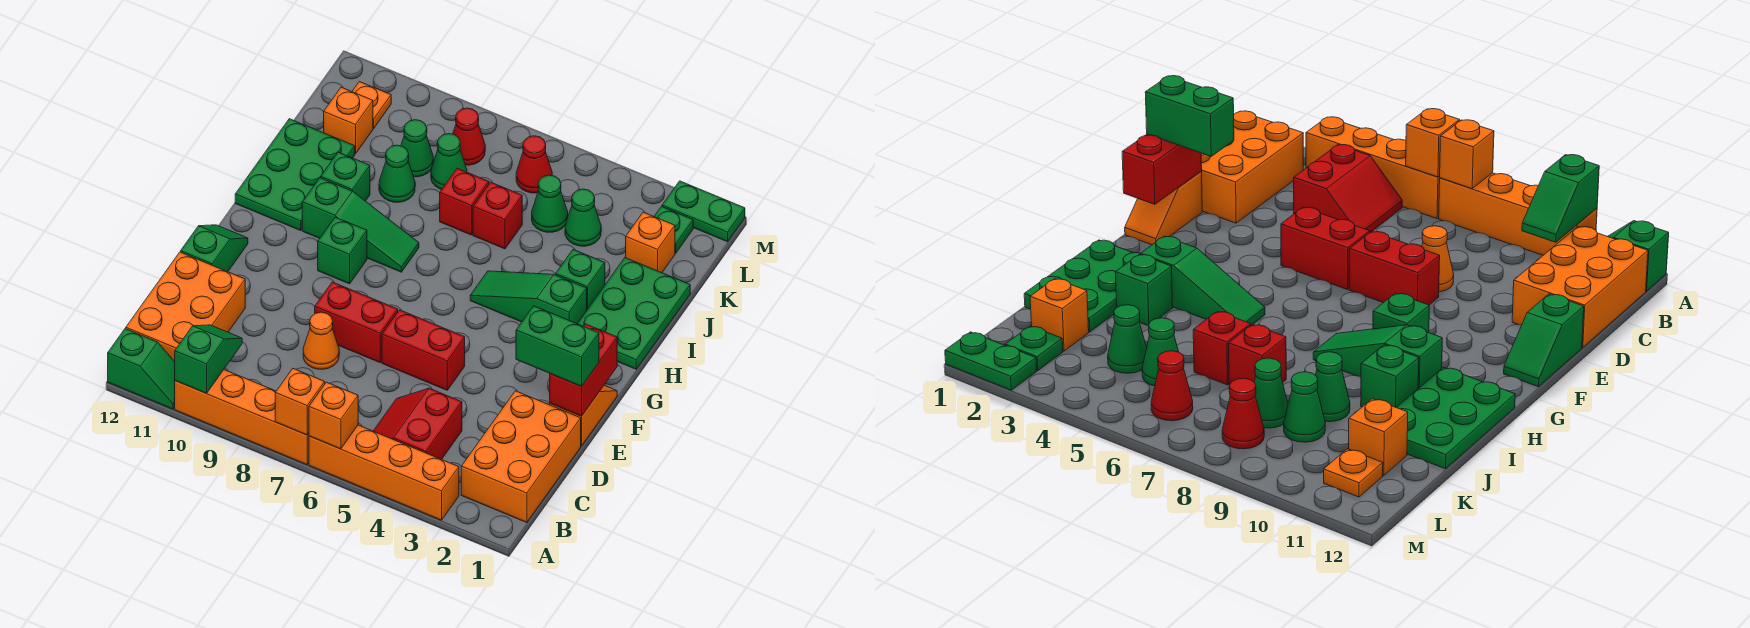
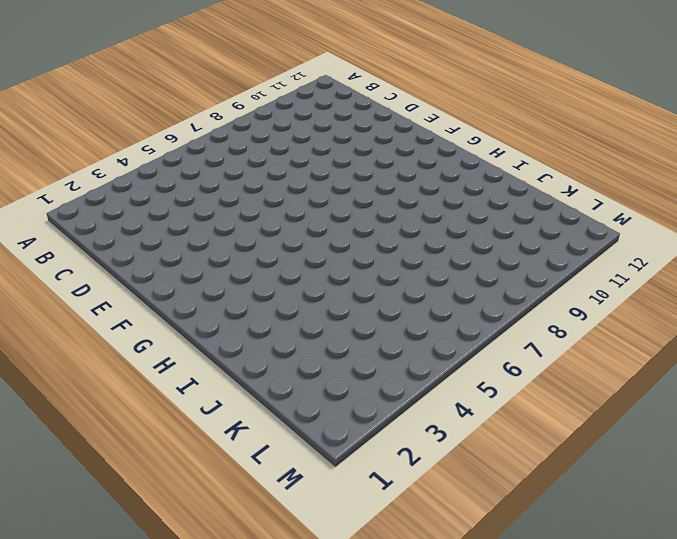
none -> orange brick A3:A6 level 1
none -> orange brick A7:A10 level 1
none -> green slope A11:A12 level 1 top 12
none -> orange brick B1:D2 level 1

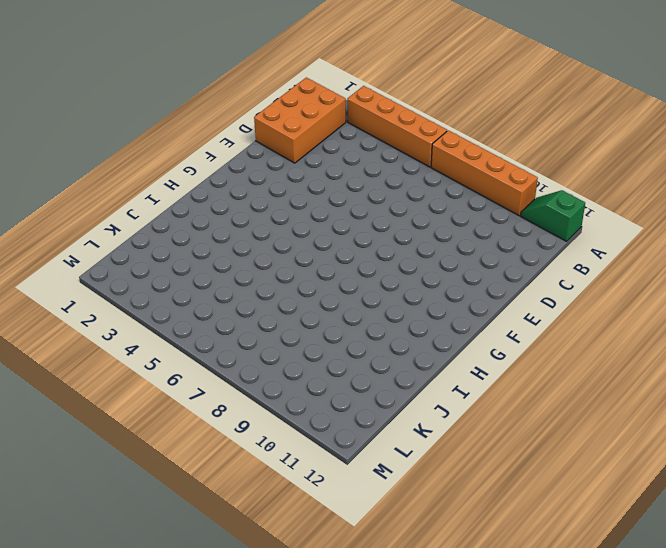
none -> red slope B4:C5 level 1 top 4
none -> orange brick B11:D12 level 1
none -> orange cone D8 level 1
none -> orange slope E1:F1 level 1 top E

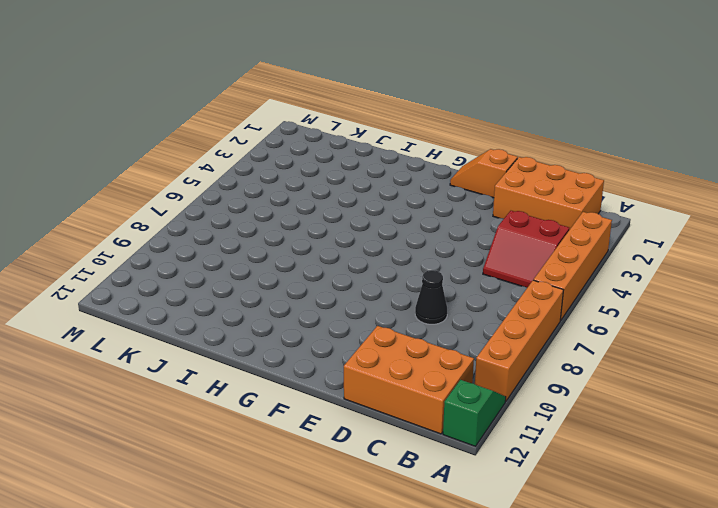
black cone D8 level 1 -> orange cone D8 level 1
none -> red brick E5:E6 level 1
none -> red brick E7:E8 level 1
none -> green slope E12:F12 level 1 top E
none -> green brick G9 level 1

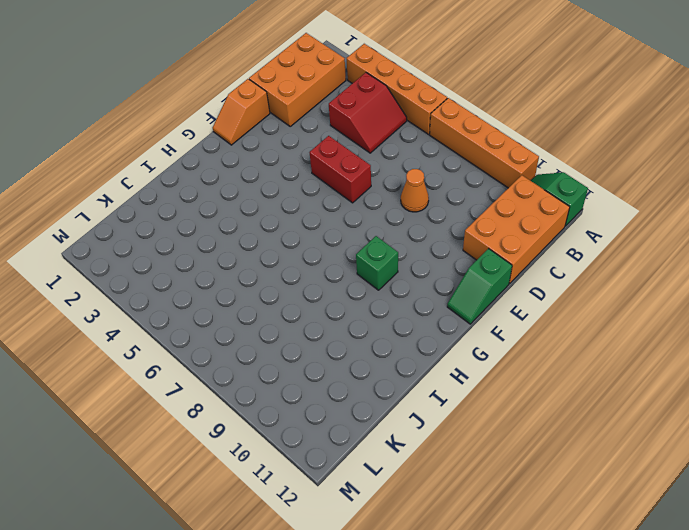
none -> red brick E7:E8 level 1
none -> green plate H1:J2 level 1
none -> green slope H3:H5 level 1 top 3
none -> green slope H8:H10 level 1 top 10

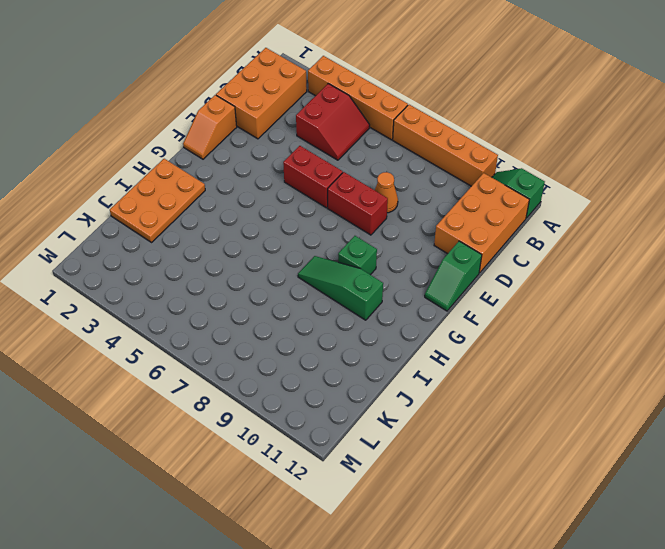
orange plate H1:J2 level 1 -> green plate H1:J2 level 1
none -> green slope H3:H5 level 1 top 3
none -> green plate H11:J12 level 1
none -> green brick I3 level 1
none -> green brick I10 level 1

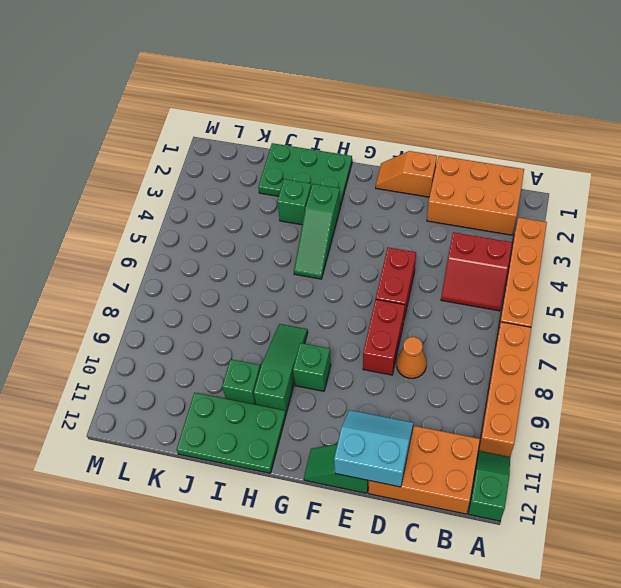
cyan slope D11:E12 level 2 top 12 -> none
none -> red brick J6 level 1
none -> red brick J7 level 1
none -> green cone J9 level 1
none -> orange brick K2 level 1

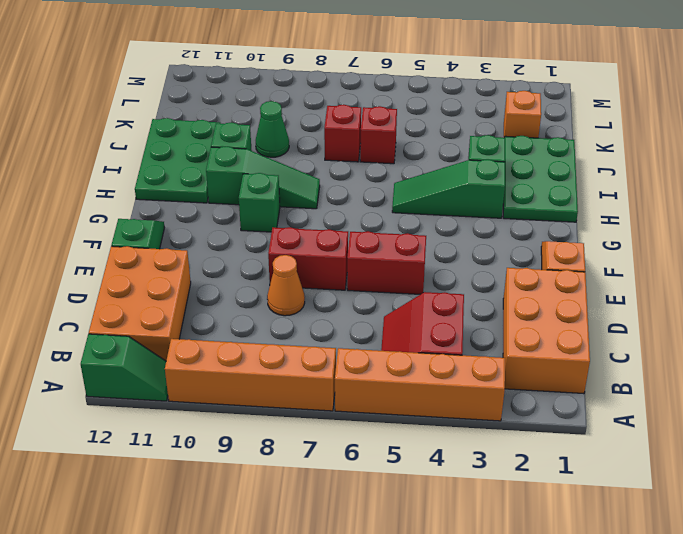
none -> green cone K4 level 1
none -> green cone K5 level 1
none -> green cone K8 level 1
none -> green cone K9 level 1

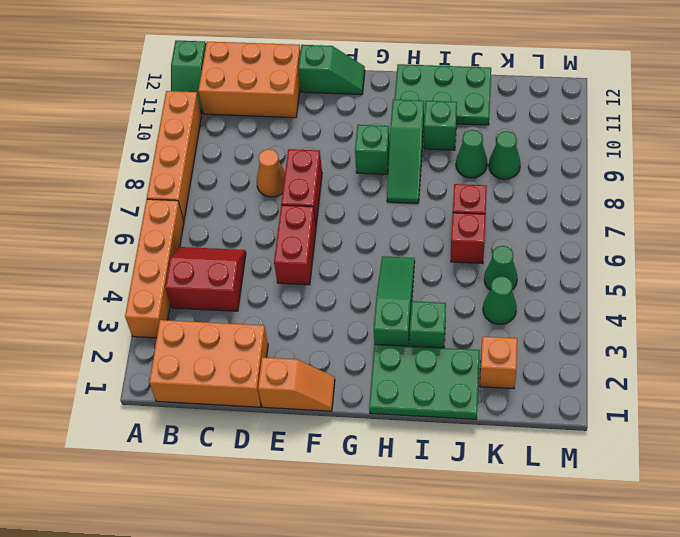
none -> green cone K8 level 1
none -> orange brick K11 level 1
none -> green plate L2 level 1
none -> red cone L6 level 1

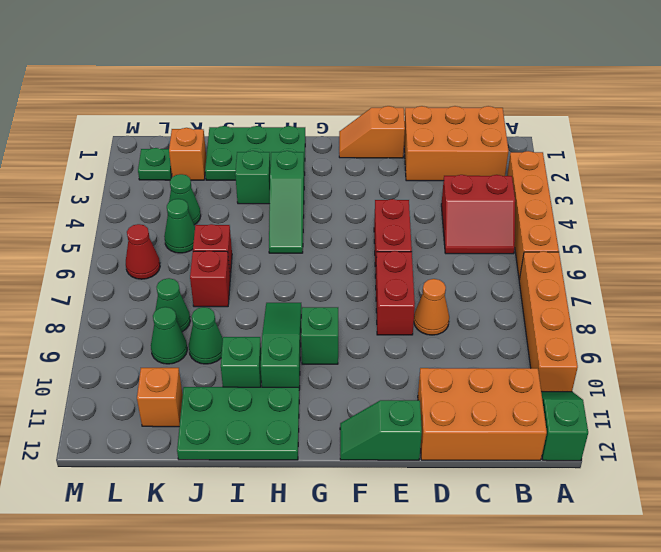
none -> red cone L8 level 1
none -> orange plate L11 level 1
none -> green plate M1:M2 level 1
none -> orange brick A6 level 2

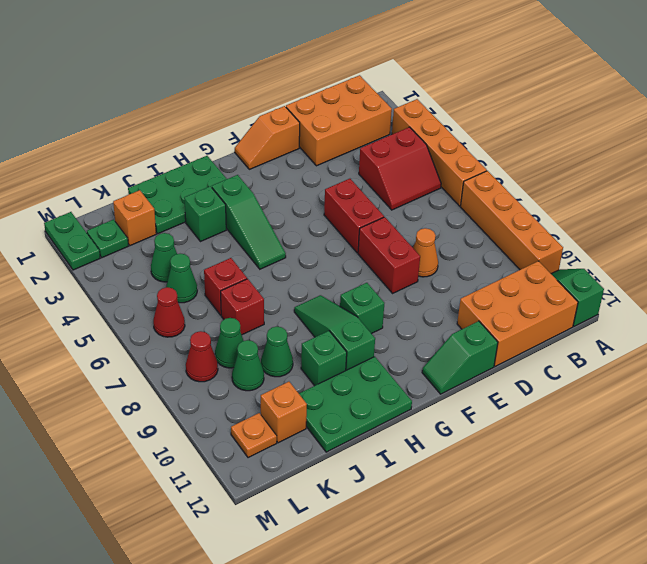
none -> orange brick A6 level 2
none -> orange brick A7 level 2
none -> green slope A10:B10 level 2 top A
none -> red brick E1:F1 level 2

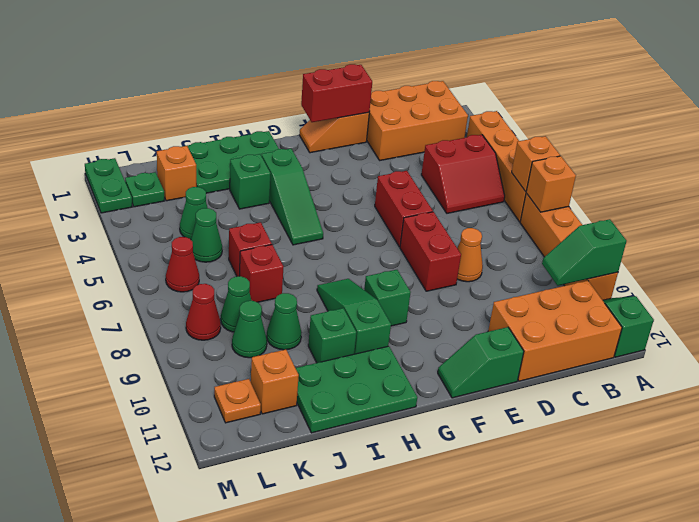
none -> green brick E1:E2 level 3

